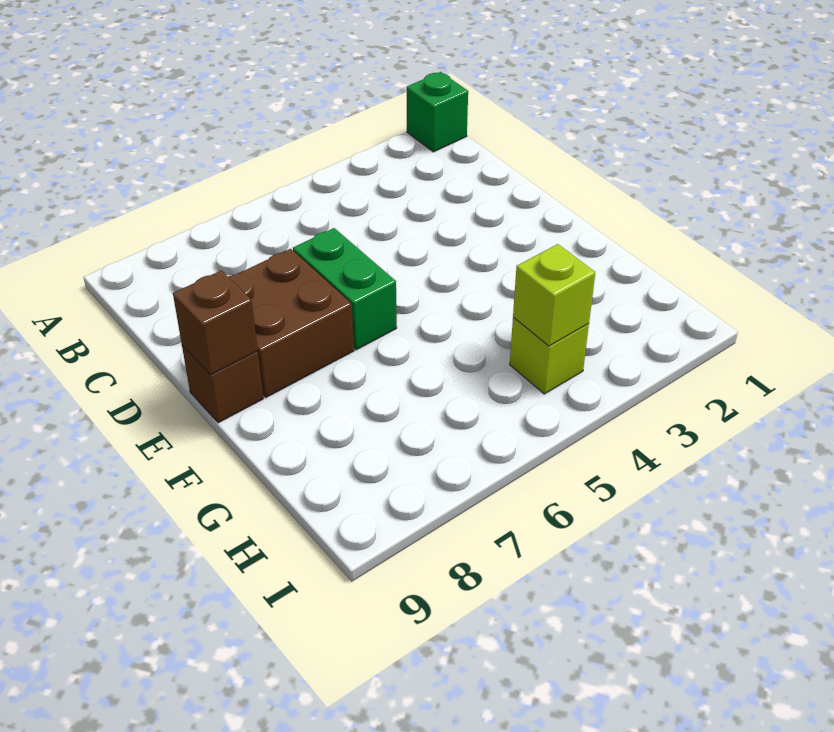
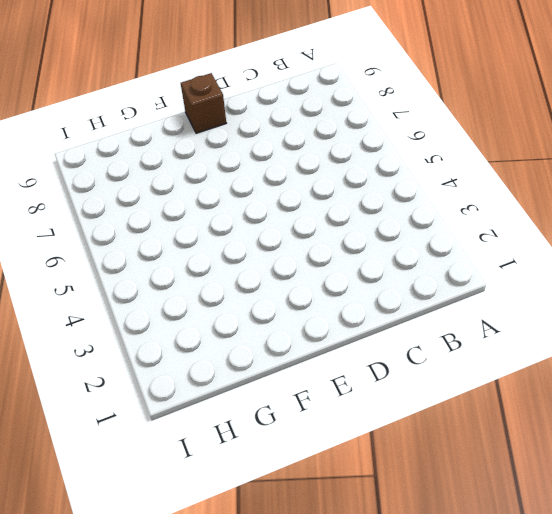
none -> green brick A1 level 1
none -> green brick D6:E6 level 1

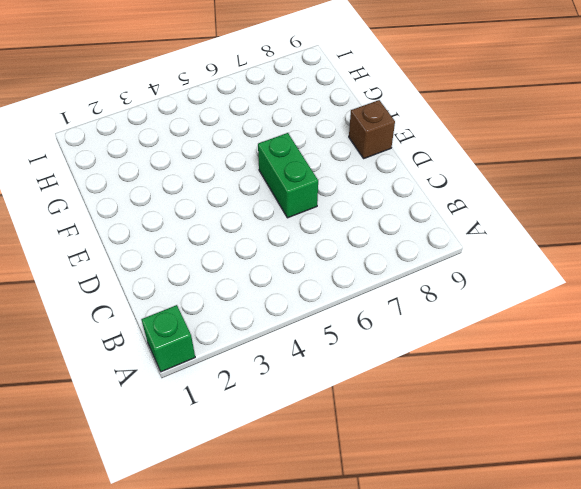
none -> brown brick D7:E8 level 1
none -> lime brick H4 level 1

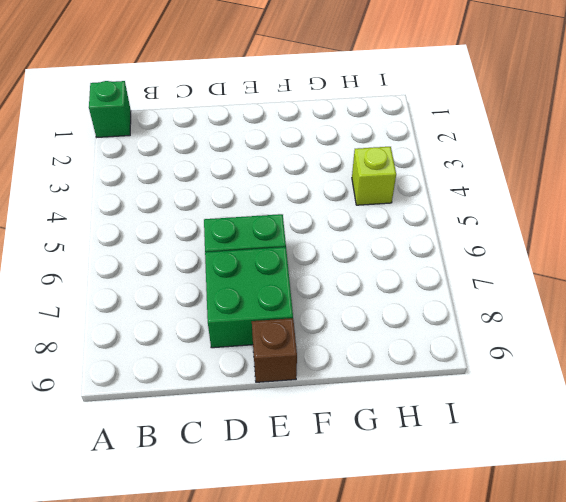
green brick D7:E8 level 1 -> brown brick D7:E8 level 1
none -> brown brick E9 level 2
none -> lime brick H4 level 2

